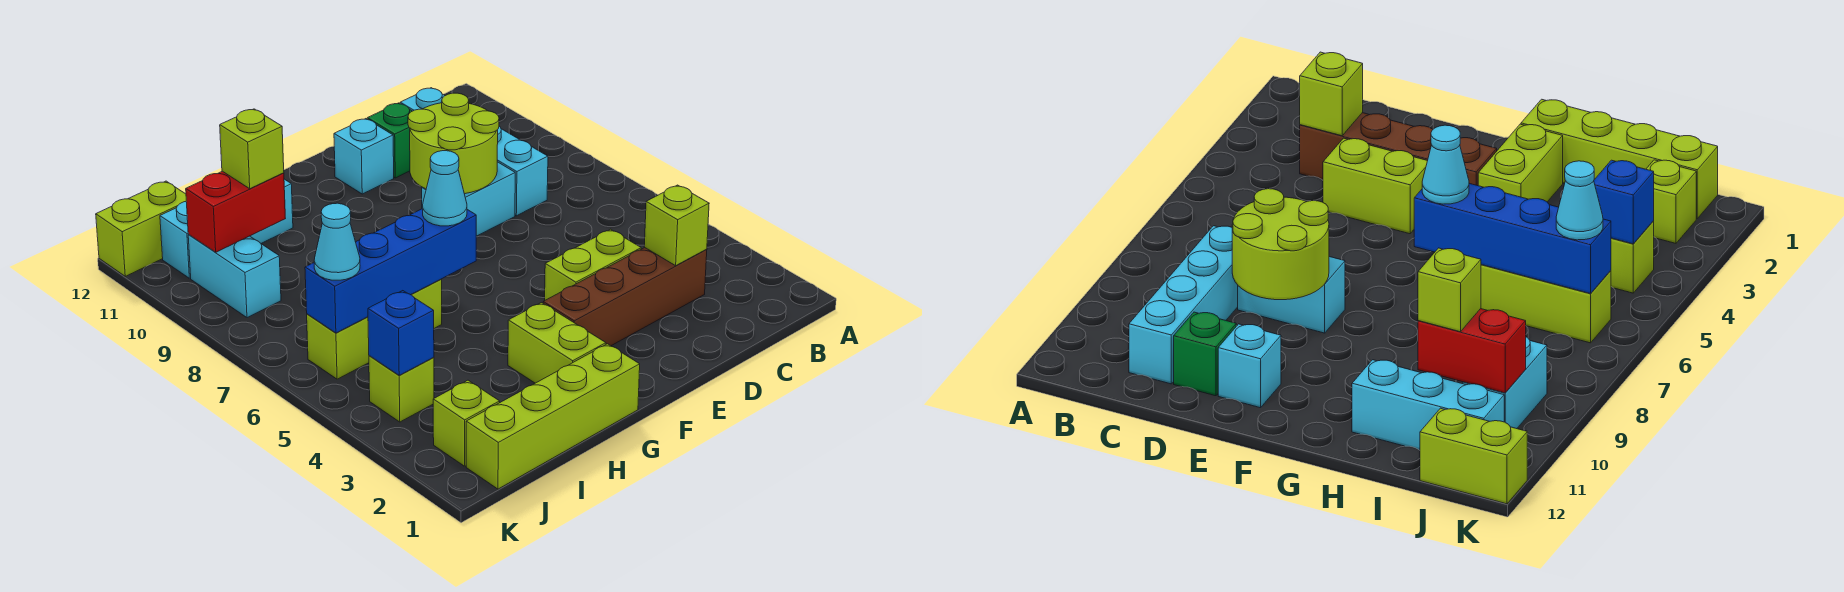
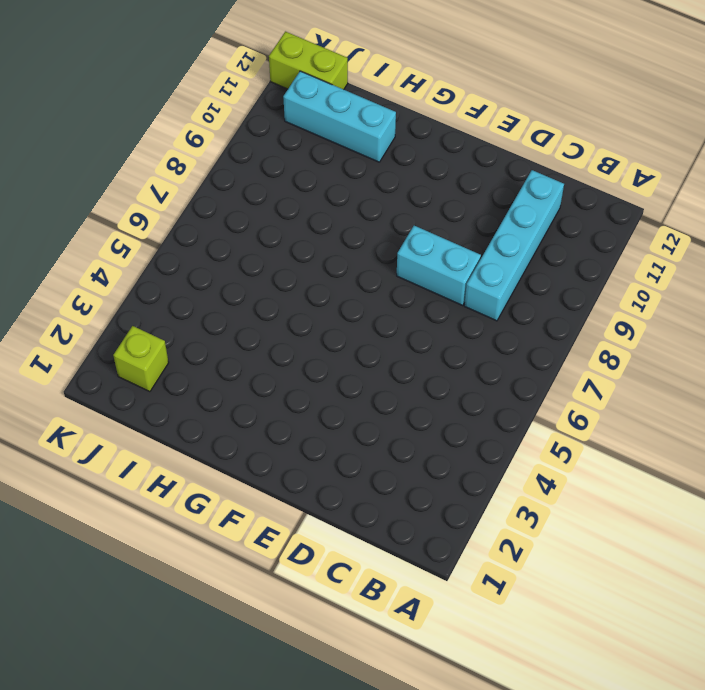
none -> brown brick C3:F3 level 1
none -> lime brick D4:E4 level 1
none -> green brick D11 level 1

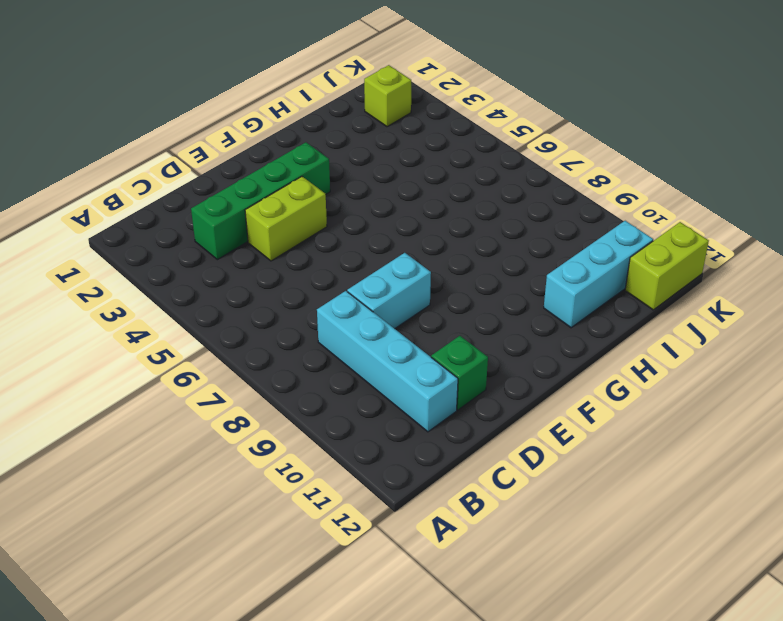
green brick C3:F3 level 1 -> brown brick C3:F3 level 1
none -> cyan brick E11 level 1
none -> lime brick G1:J1 level 1
none -> lime brick G2:G3 level 1

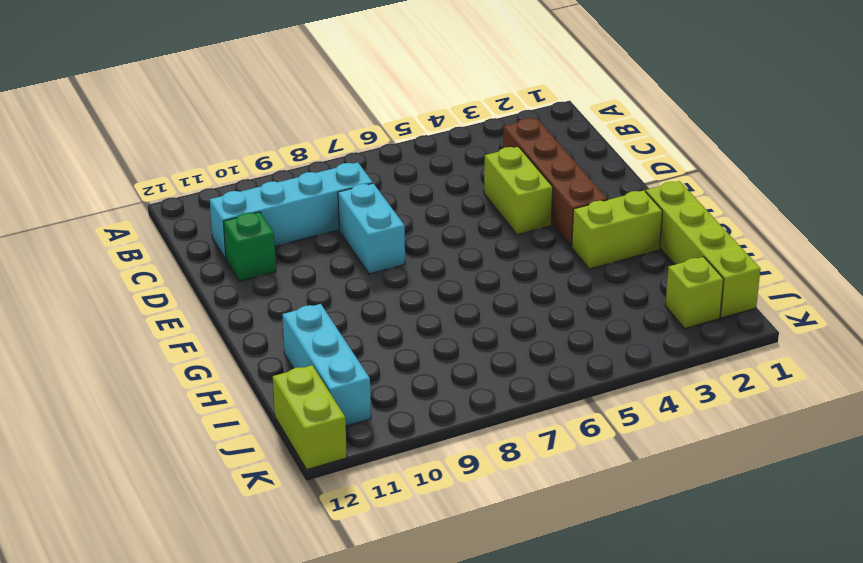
none -> cyan brick E11 level 1
none -> lime brick H6:J6 level 1
none -> lime brick J4 level 1

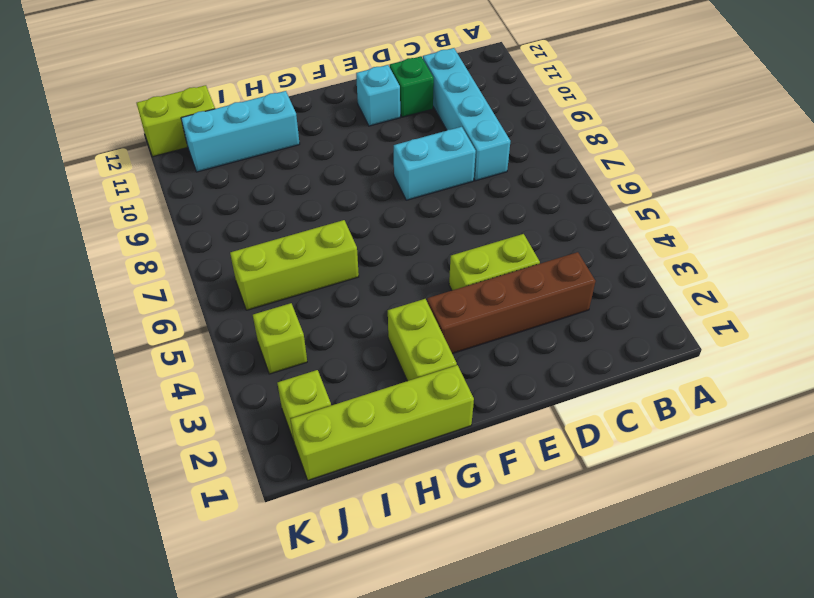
none -> cyan brick J9:J10 level 1
none -> lime brick C3 level 2
none -> lime round brick D8:E9 level 2

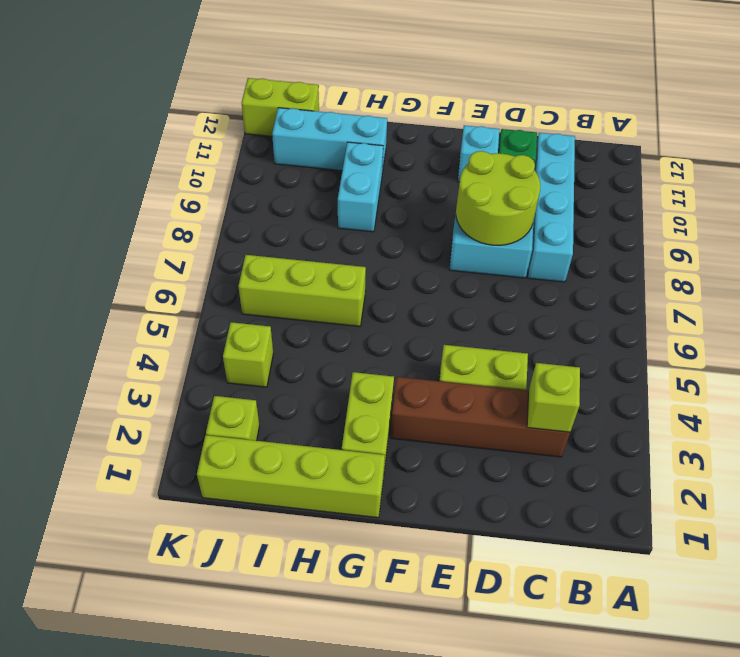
cyan brick H9:H10 level 1 -> cyan brick J9:J10 level 1
none -> blue brick G6:J6 level 2
none -> red brick I10:J10 level 2
none -> blue brick J4 level 2

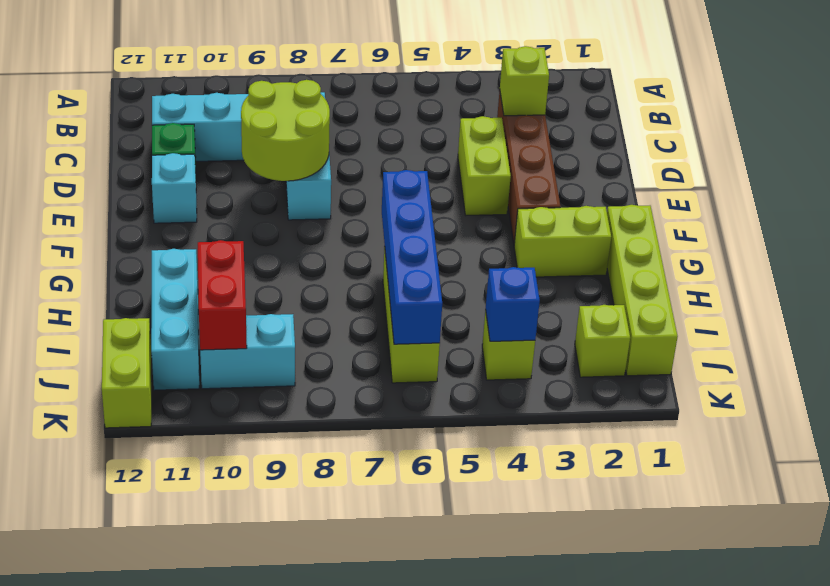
none -> cyan cone G6 level 3
none -> lime brick I10 level 3
none -> cyan cone J6 level 3

